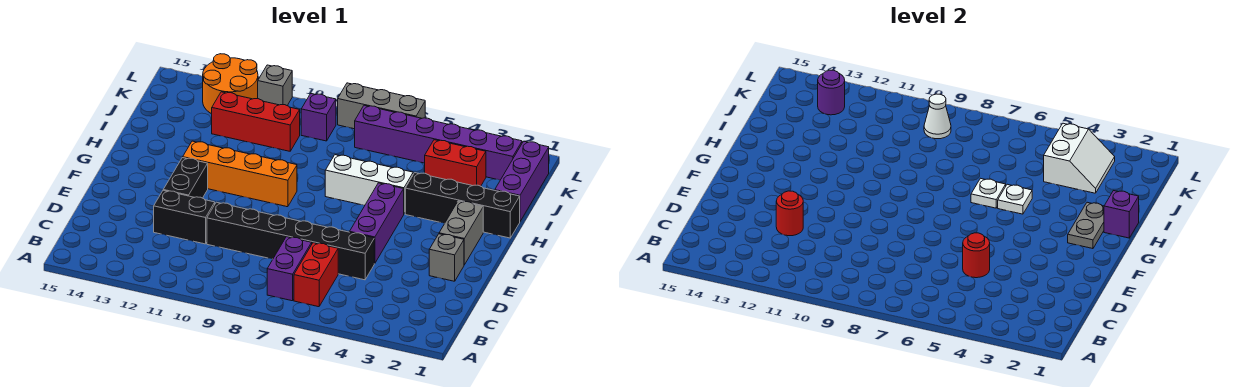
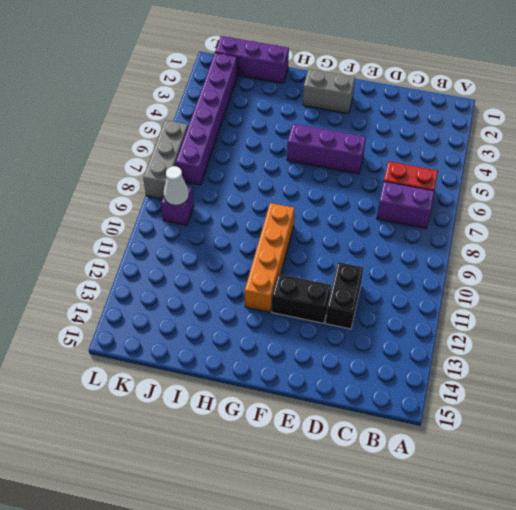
none -> black brick D5:D10 level 1
none -> grey brick E2 level 1
none -> black brick H1:H4 level 1

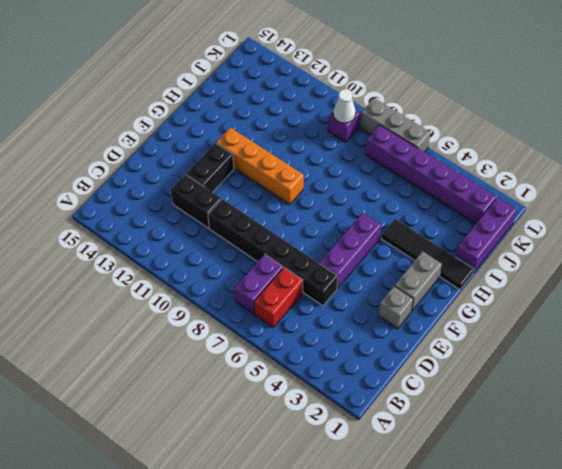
black tile H1:H4 level 1 -> black brick H1:H4 level 1
none -> white brick H5:H7 level 1
none -> red brick J3:J4 level 1
none -> red brick J10:J12 level 1

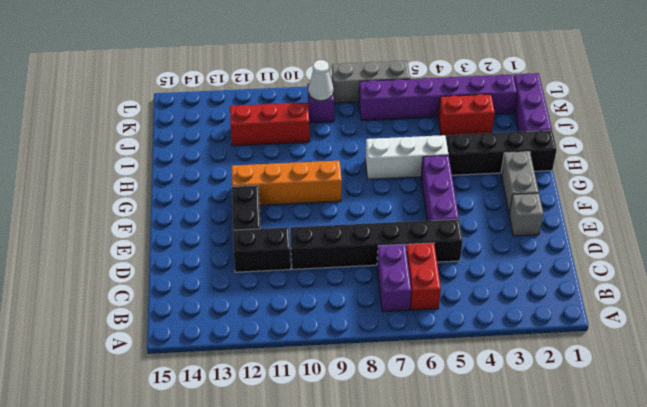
none -> orange round brick K12:L13 level 1
none -> grey brick L11 level 1
none -> red round brick D5 level 2

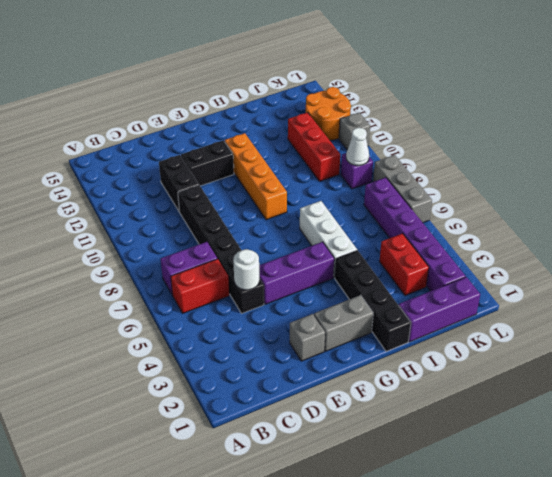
white round brick D5 level 2 -> red round brick D5 level 2
none -> red round brick D12 level 2
none -> grey plate G2:H2 level 2
none -> purple brick H1 level 2

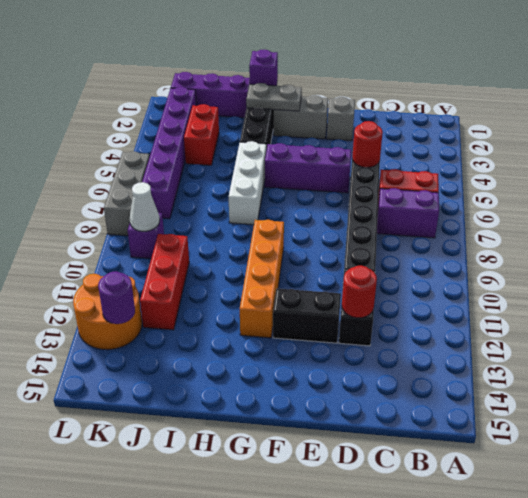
none -> grey brick L11 level 1
none -> white plate H5 level 2
none -> white plate H6 level 2

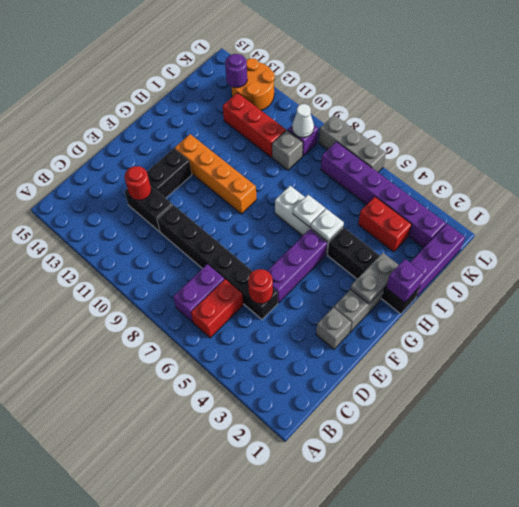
grey brick J9 level 1 -> grey brick L11 level 1
none -> white slope J3:K4 level 2 top 4

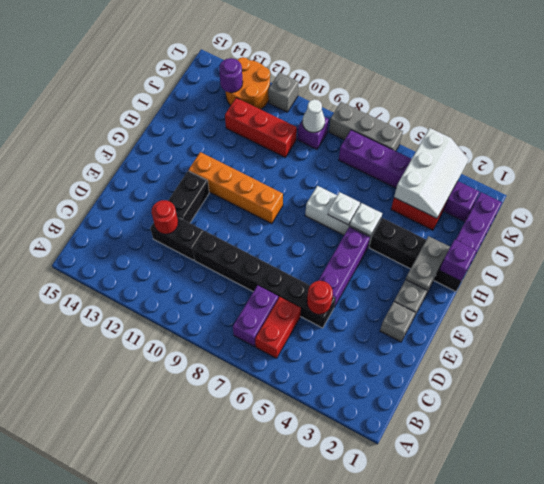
white slope J3:L4 level 2 top 4 -> white slope J3:K4 level 2 top 4

